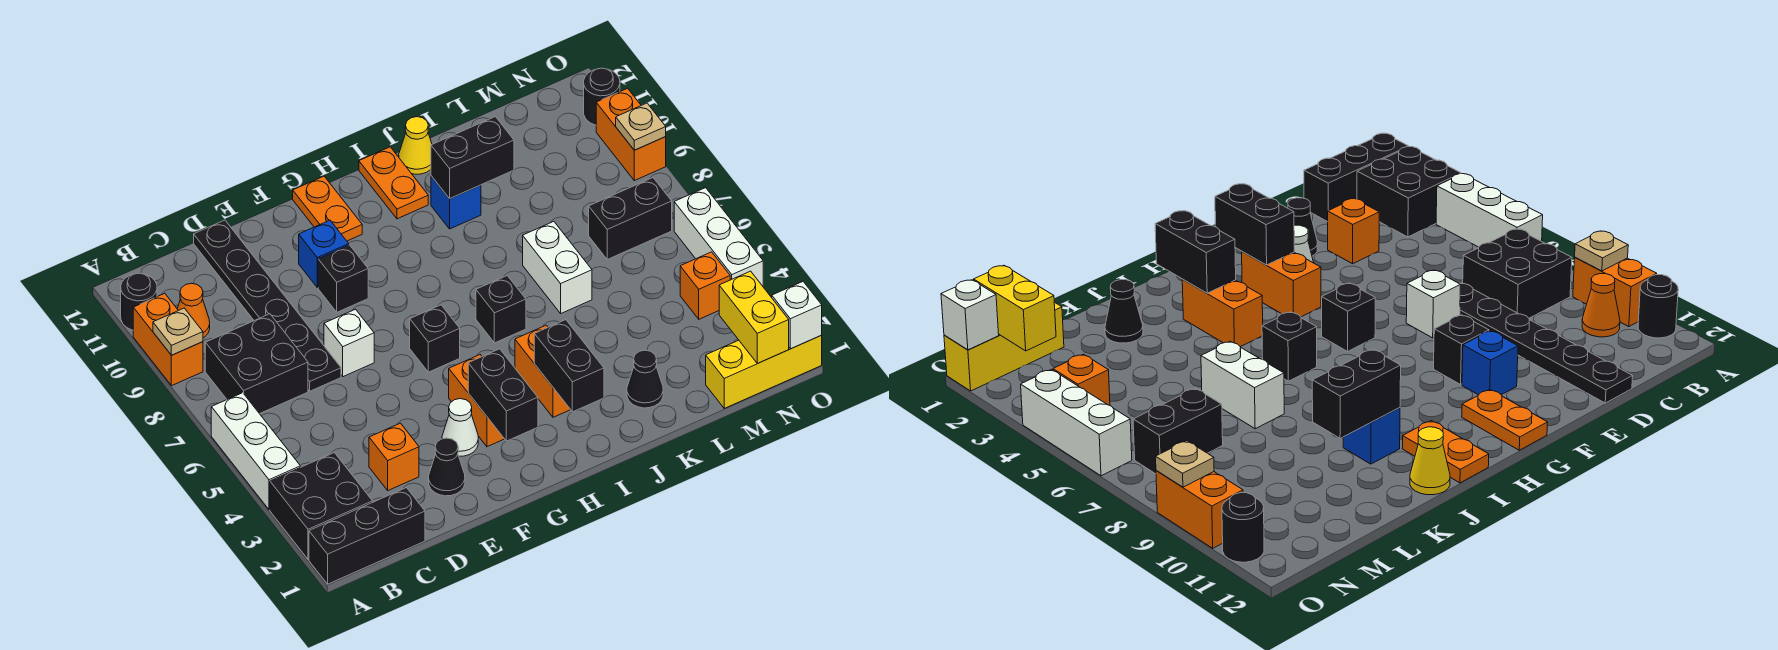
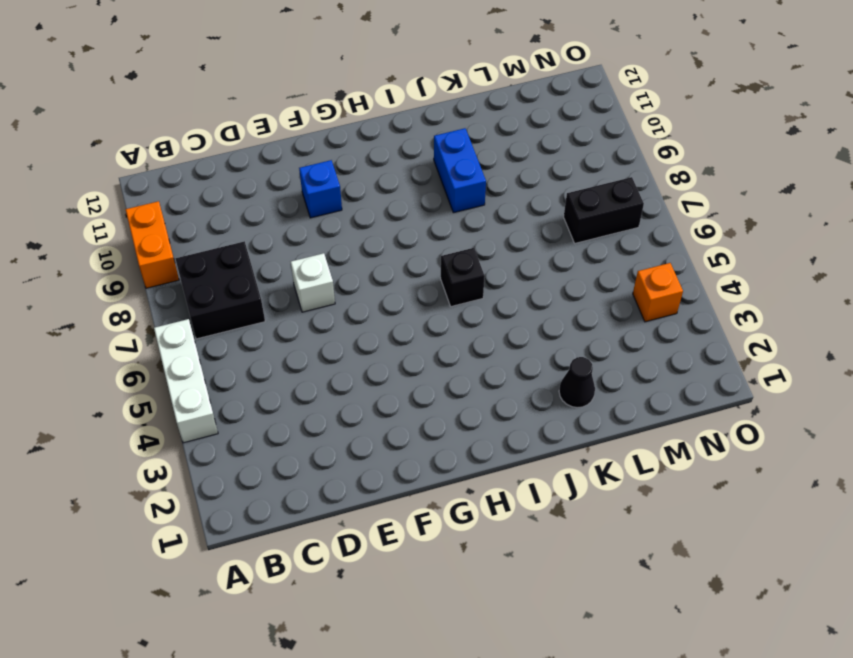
blue brick J9:J10 level 1 -> blue brick J10 level 1
none -> black brick A1:C1 level 1
none -> black brick A2:B3 level 1
none -> black round brick A11 level 1
none -> orange cone B10 level 1

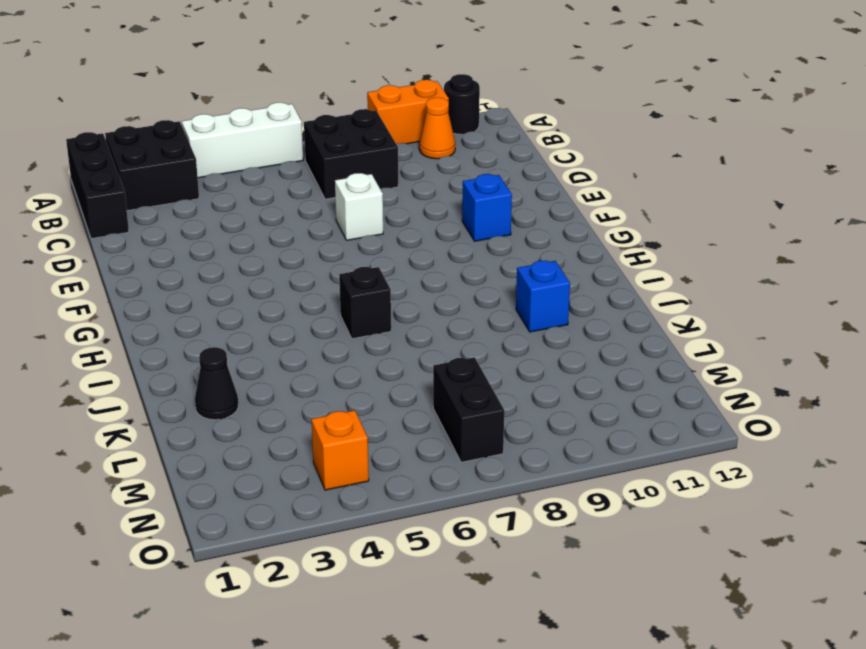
none -> orange brick D3 level 1
none -> black plate D7:D12 level 1
none -> black cone E2 level 1
none -> white cone F3 level 1

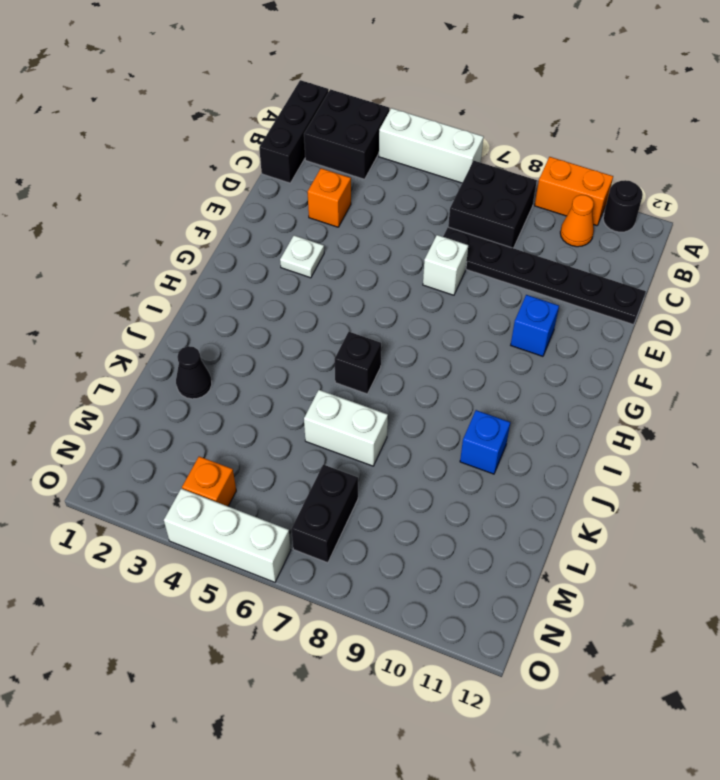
white plate F3 level 1 -> white cone F3 level 1
none -> black cone E2 level 1
none -> black brick F9 level 1
none -> orange brick G3:G4 level 1
none -> black brick G6 level 1

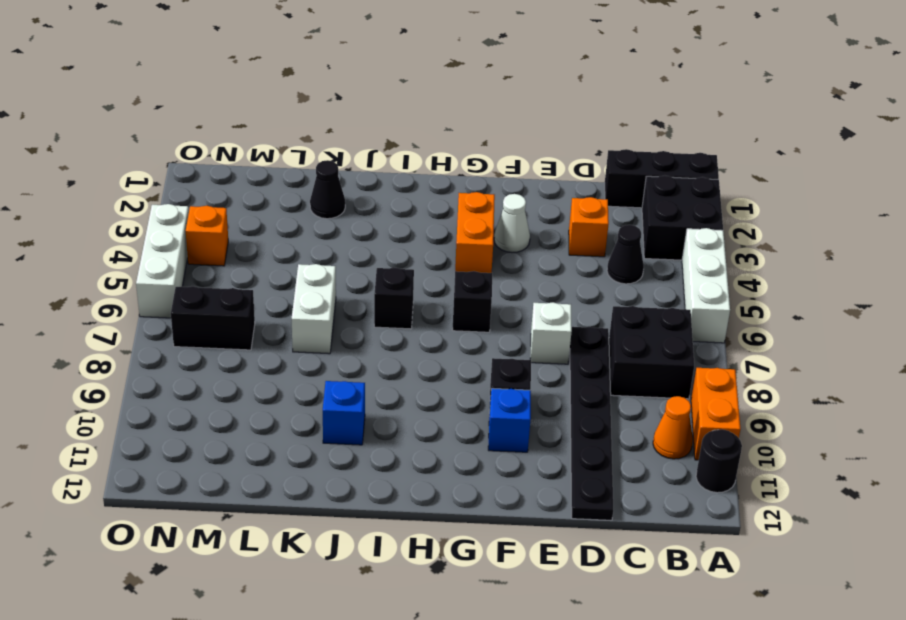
black cone C4 level 1 -> black cone E2 level 1
none -> orange plate G11:G12 level 1
none -> orange brick I3:I4 level 1
none -> orange plate I11:I12 level 1
none -> yellow cone J12 level 1

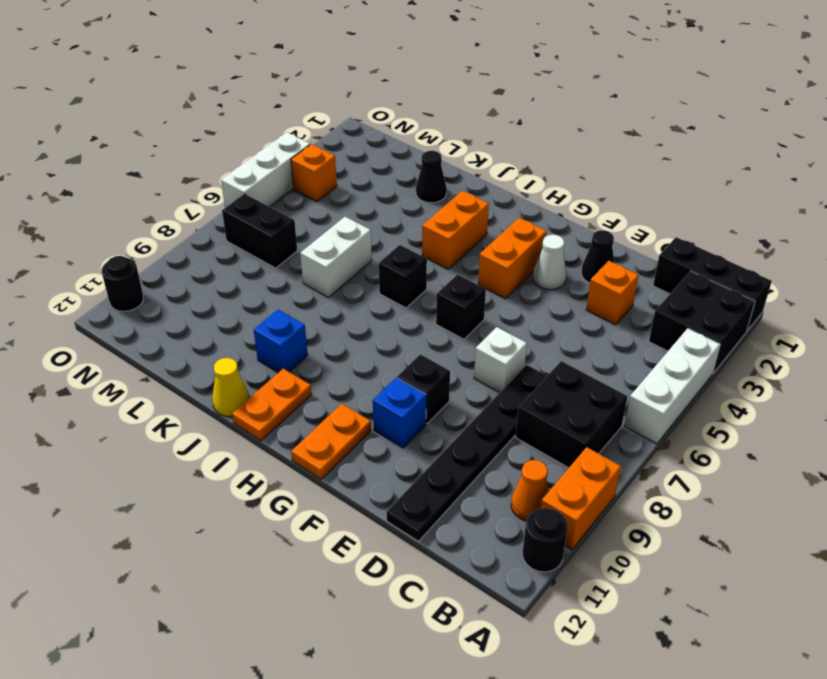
none -> yellow brick M1:O1 level 1
none -> orange brick O9:O10 level 1
none -> tan plate A9 level 2
none -> black brick G2:G3 level 2

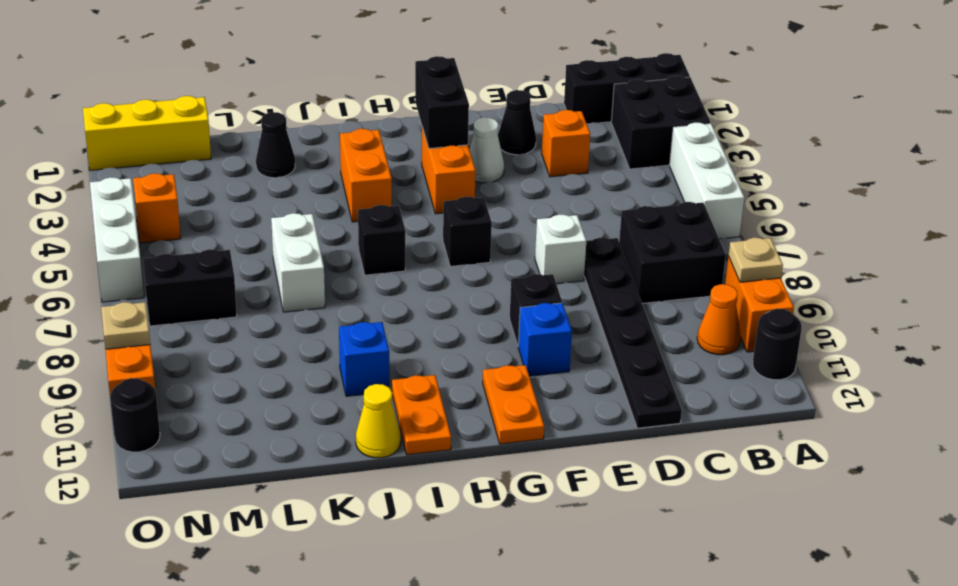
none -> black brick I2:I3 level 2
none -> black brick J10:K10 level 2
none -> yellow brick N1:N2 level 2
none -> white brick O1 level 2

